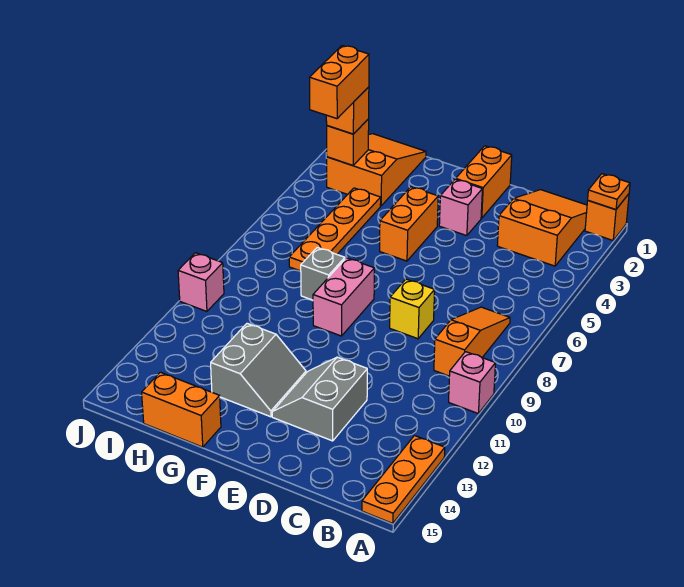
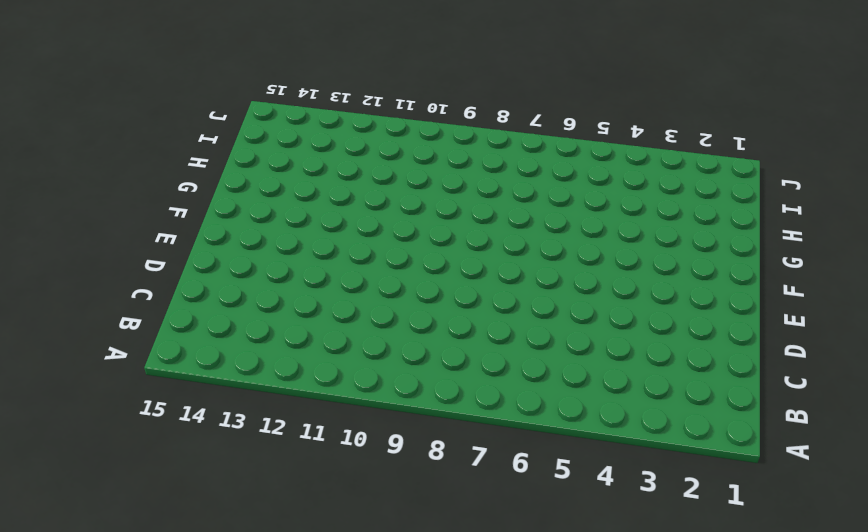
none -> orange brick A1 level 1
none -> pink brick A10 level 1
none -> orange plate A13:A15 level 1

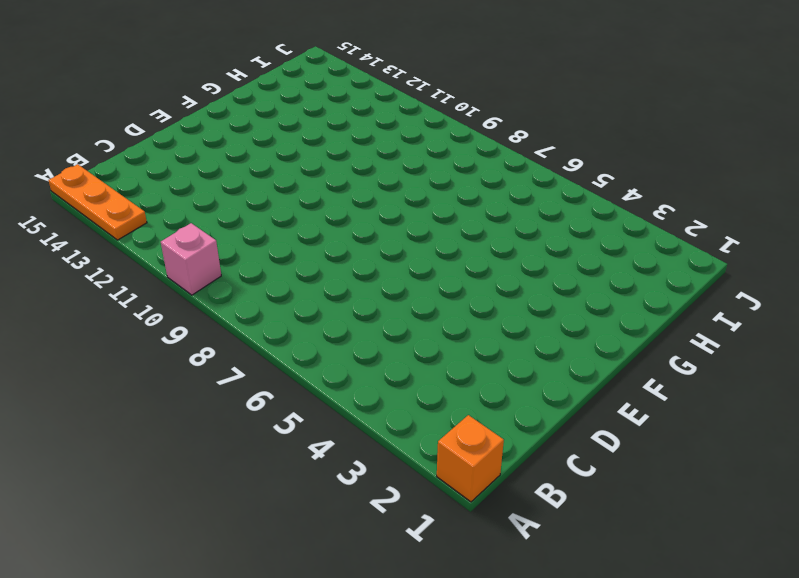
none -> orange slope B1:C3 level 1 top 3
none -> orange slope B7:B9 level 1 top 9
none -> yellow brick D8 level 1

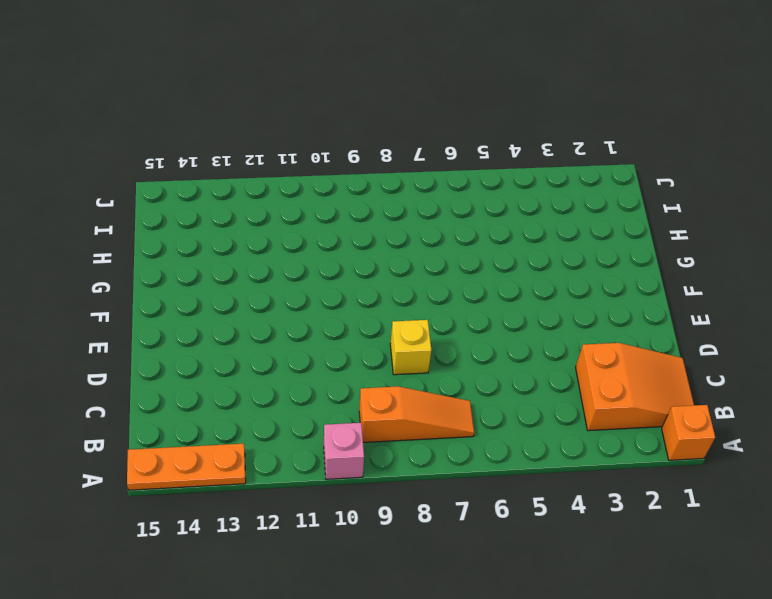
none -> grey slope D12:E13 level 1 top D
none -> orange brick E1:E2 level 1
none -> pink brick E3 level 1

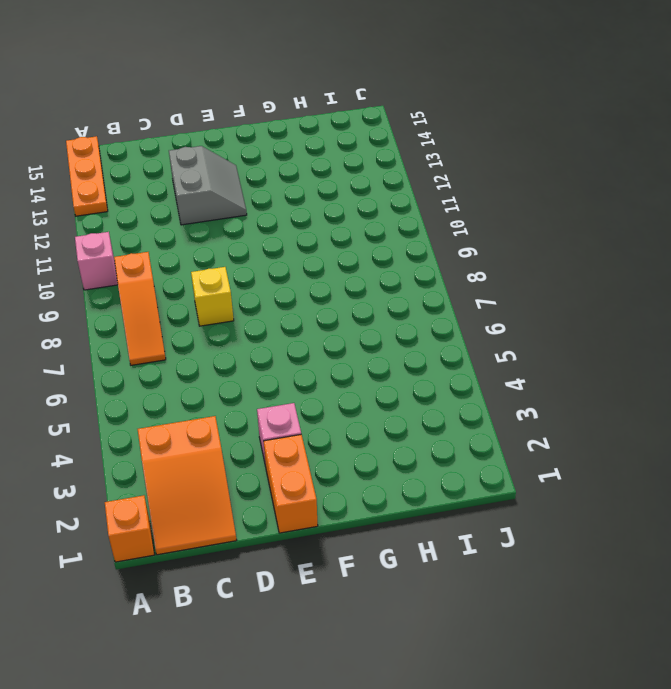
none -> orange brick F4:F5 level 1
none -> pink brick F8:F9 level 1
none -> grey slope F12:G13 level 1 top G

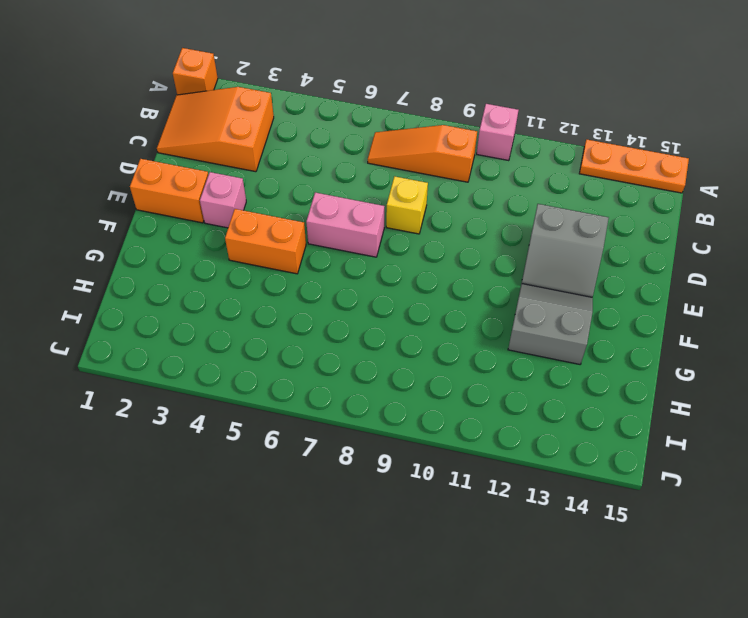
pink brick E6:E7 level 1 -> pink brick F8:F9 level 1
none -> grey brick G8 level 1
none -> orange brick G15:H15 level 1
none -> orange slope H1:I3 level 1 top 3

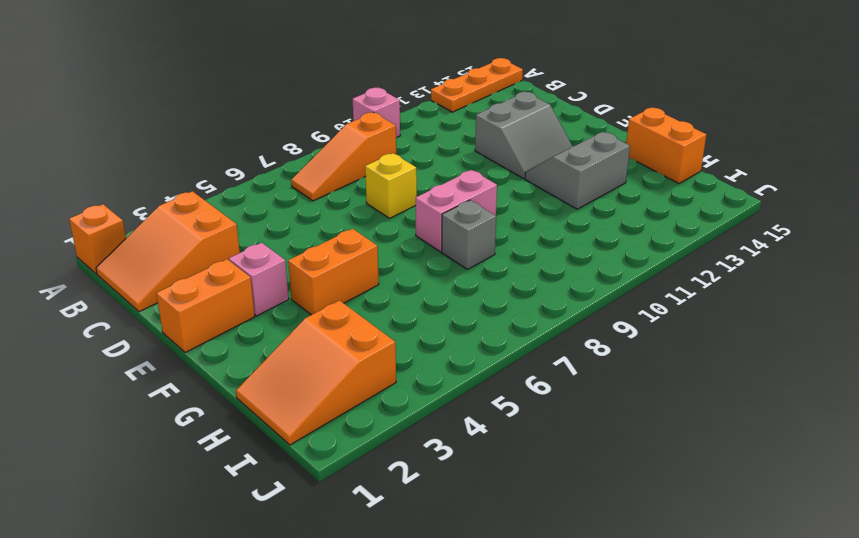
none -> orange plate H4:H7 level 1
none -> pink brick J10 level 1
none -> orange plate A1 level 2

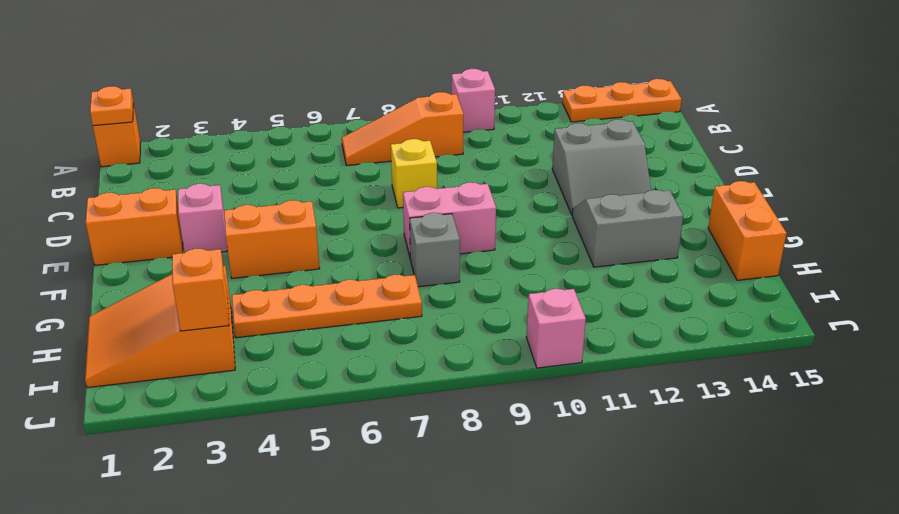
none -> orange slope B1:C3 level 1 top 3
none -> orange brick I3 level 3
none -> orange brick I3:I4 level 4

